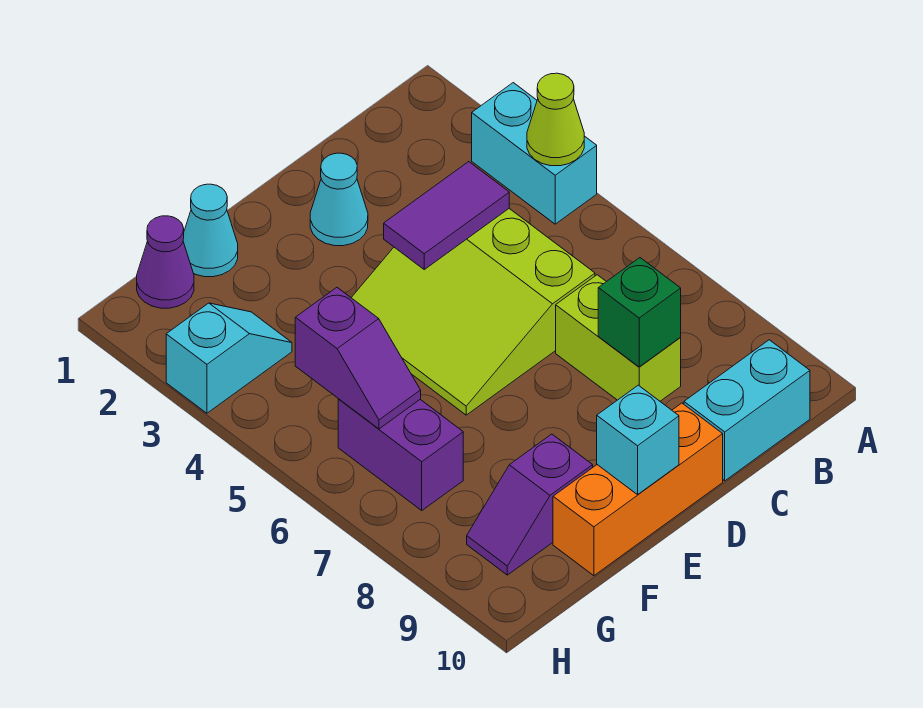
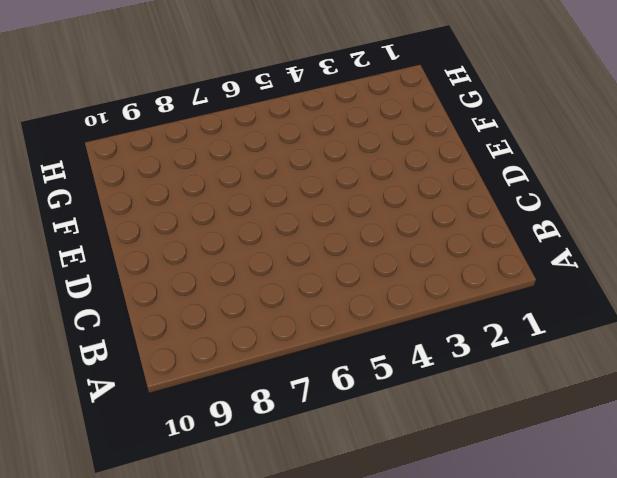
none -> cyan brick A3:A4 level 1
none -> cyan brick B10:C10 level 1
none -> lime slope C4:E6 level 1 top C

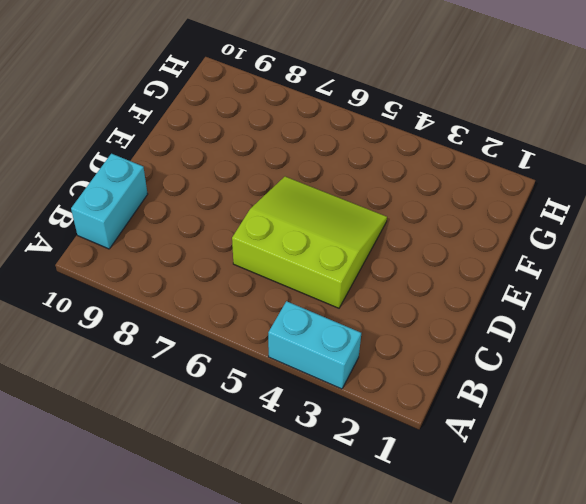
none -> lime brick C7:C8 level 1
none -> cyan cone D2 level 1
none -> orange brick D10:F10 level 1

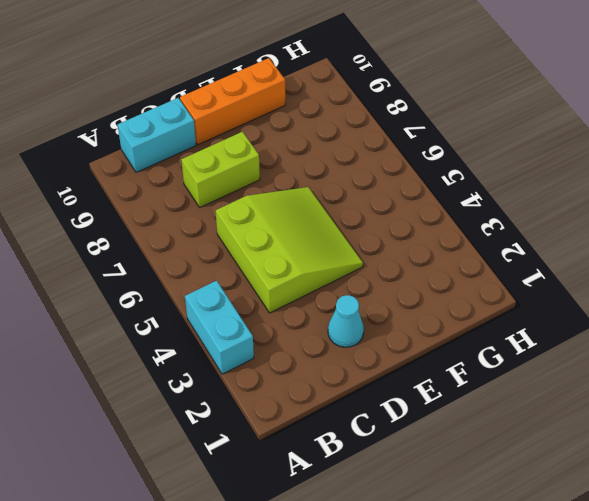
lime brick C8:D8 level 1 -> lime brick C7:C8 level 1
none -> cyan cone F1 level 1
none -> purple slope F9:G9 level 1 top F
none -> purple cone G1 level 1

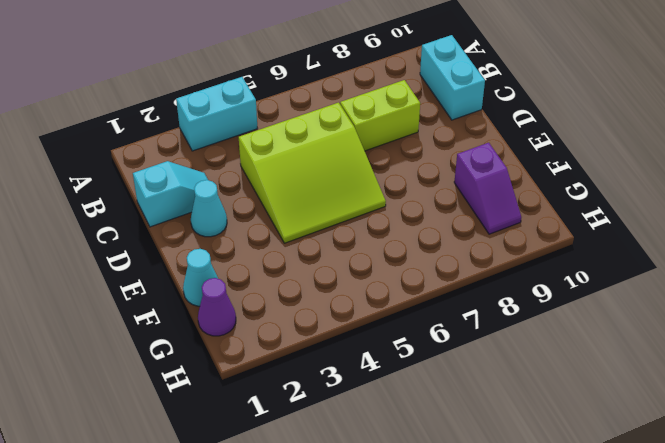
cyan slope C1:C2 level 1 top 1 -> cyan slope G3:H3 level 1 top H
none -> orange brick D10:F10 level 1
none -> purple brick G6:G7 level 1
none -> lime cone A4 level 2

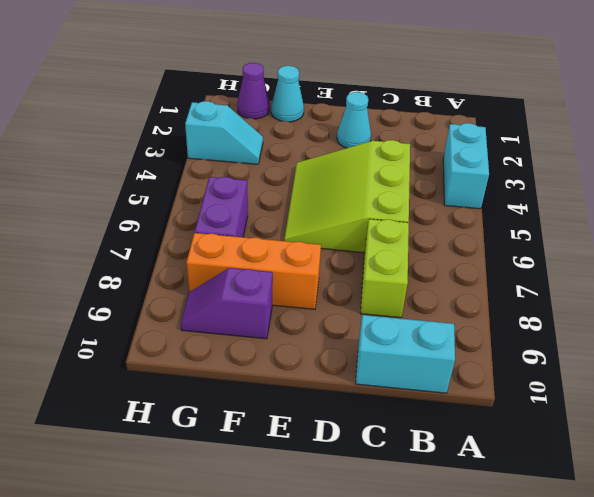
orange brick E8:G8 level 1 -> orange brick D10:F10 level 1
none -> lime cone A4 level 2
none -> purple tile C4:D4 level 2
none -> green brick C8 level 2

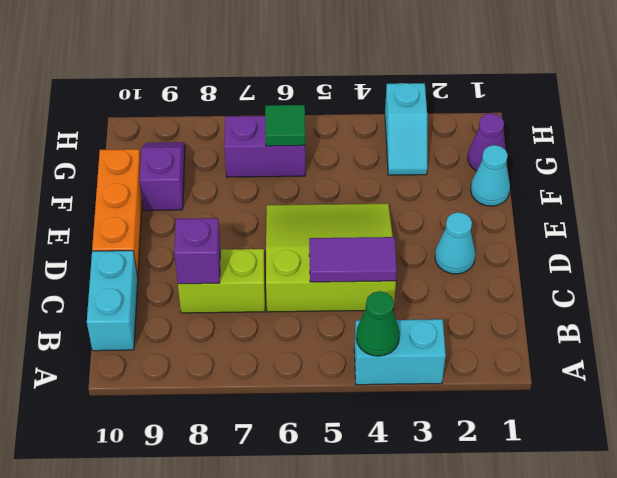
green cone A4 level 2 -> lime cone A4 level 2
purple tile C4:C5 level 2 -> purple tile C4:D4 level 2
purple brick C8 level 2 -> green brick C8 level 2
green tile G6 level 2 -> purple slope G5:G6 level 2 top 5
none -> cyan brick E10 level 2

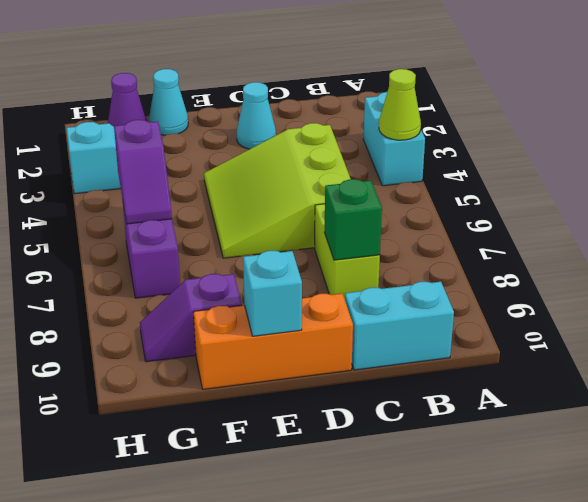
none -> purple tile C4:D4 level 2

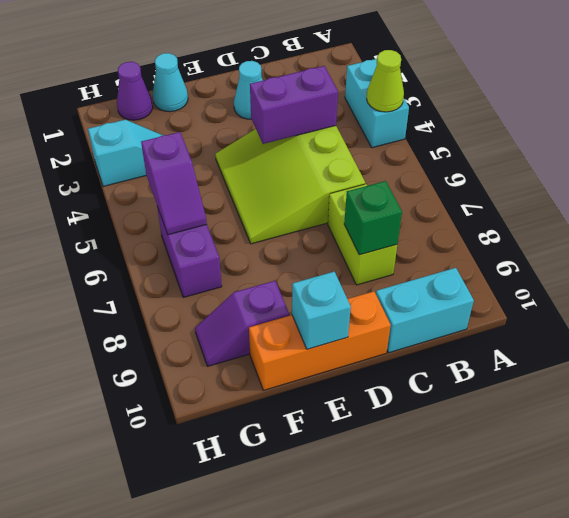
purple brick C4:D4 level 2 -> purple tile C4:D4 level 2

